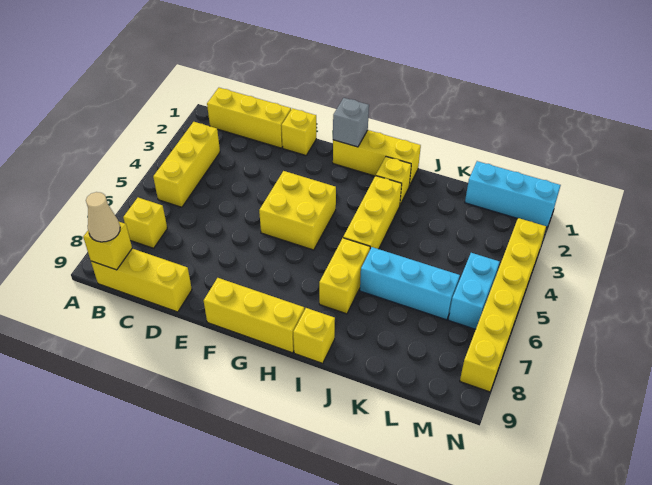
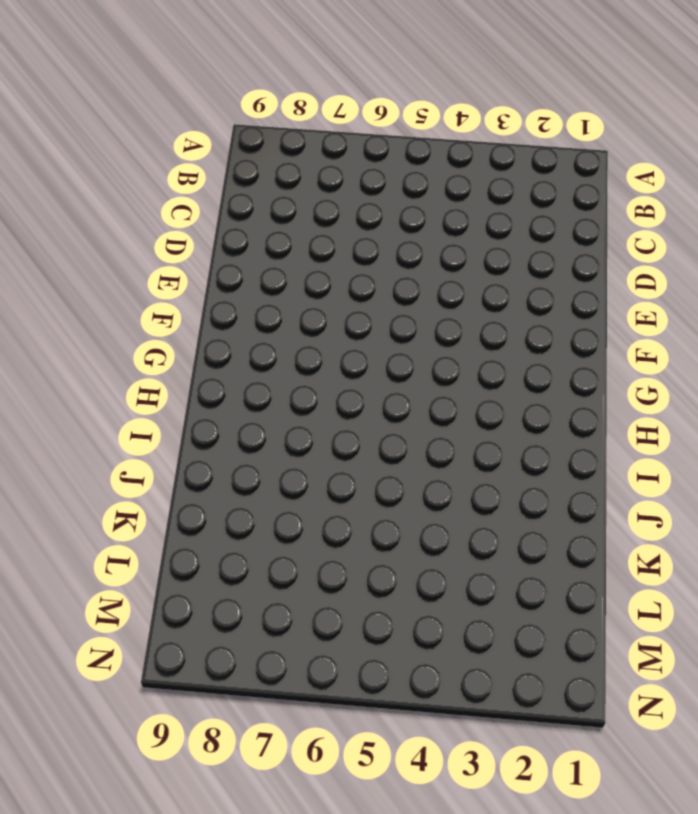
none -> yellow brick B1:D1 level 1
none -> yellow brick B3:B5 level 1
none -> yellow brick B7 level 1

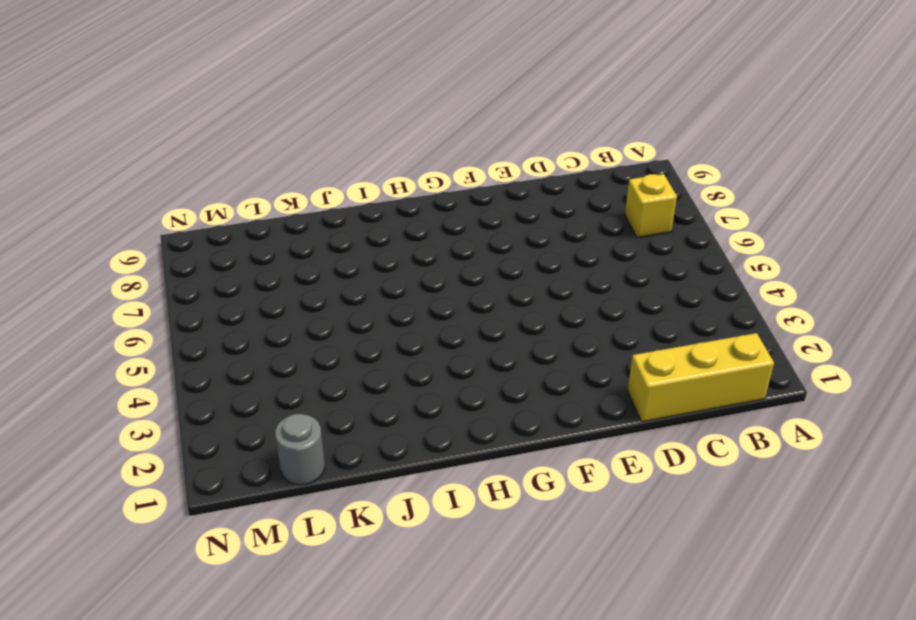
grey round brick L1 level 1 -> cyan brick L1:N1 level 1
none -> yellow brick B3:B5 level 1
none -> yellow brick B9:D9 level 1
none -> yellow brick E1 level 1

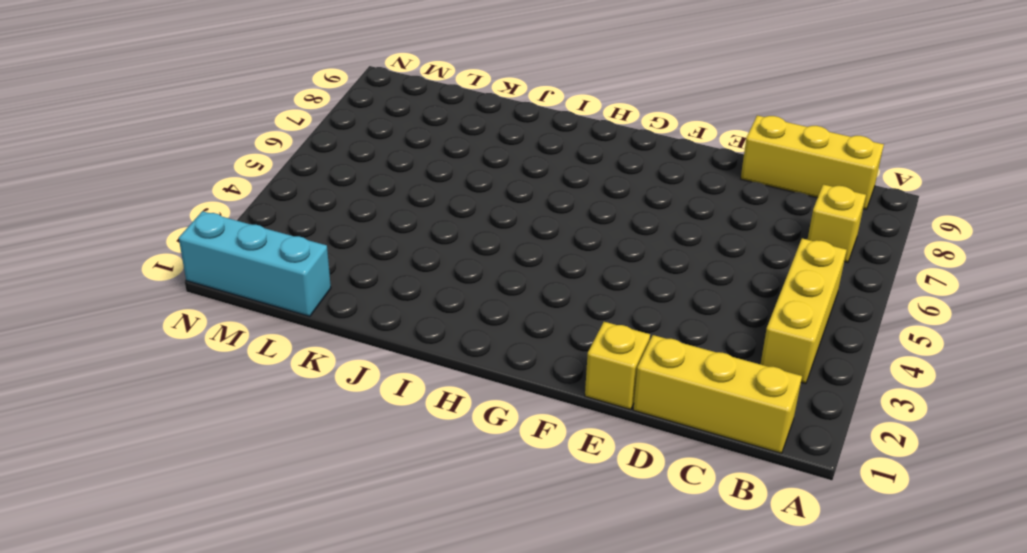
none -> yellow brick F4:G5 level 1
none -> yellow brick F9:H9 level 1
none -> yellow brick G1:I1 level 1

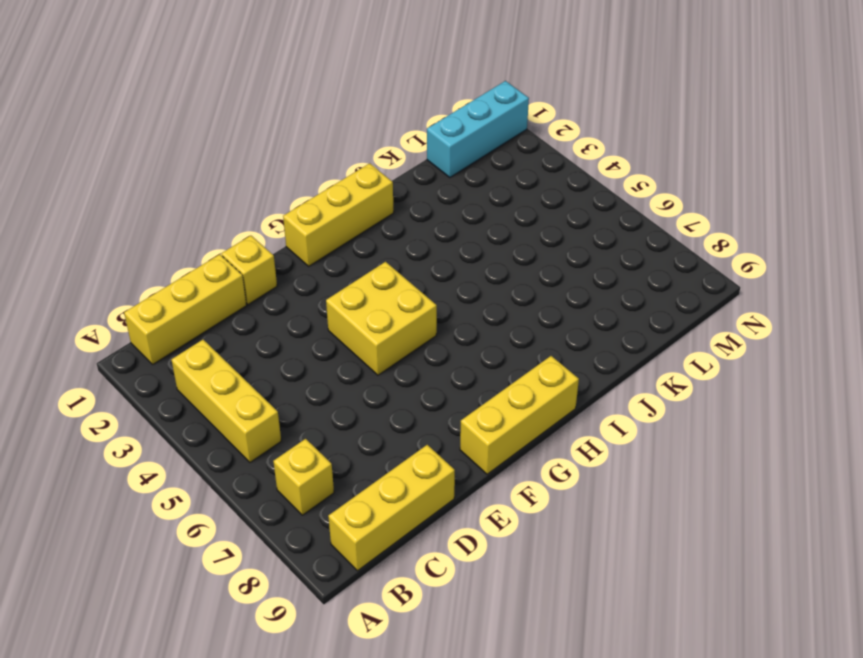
none -> yellow brick I2 level 1
none -> yellow brick I3:I5 level 1
none -> yellow brick I6:I7 level 1

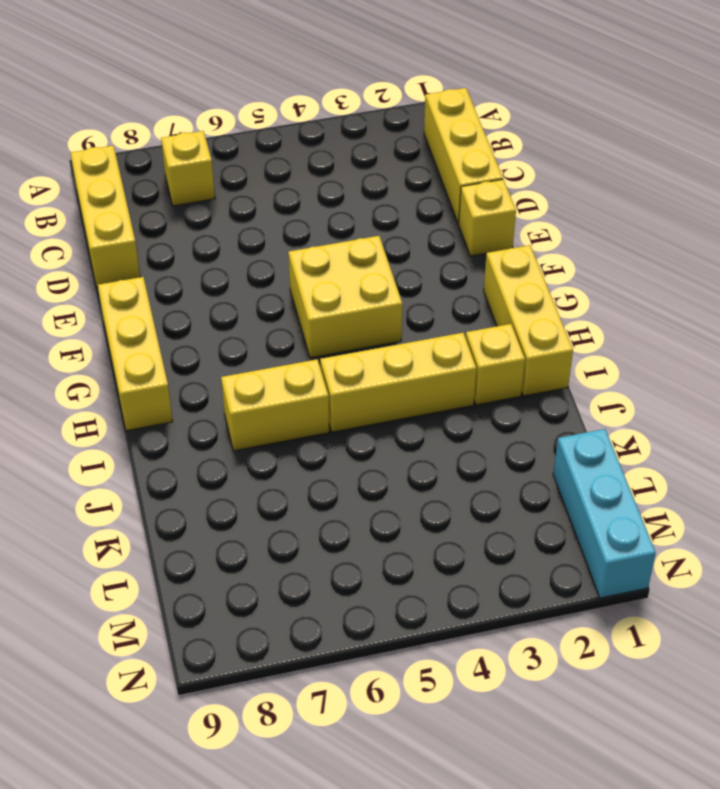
none -> yellow brick B3:B5 level 1
none -> yellow brick I9 level 1
none -> cyan brick J6:L6 level 1

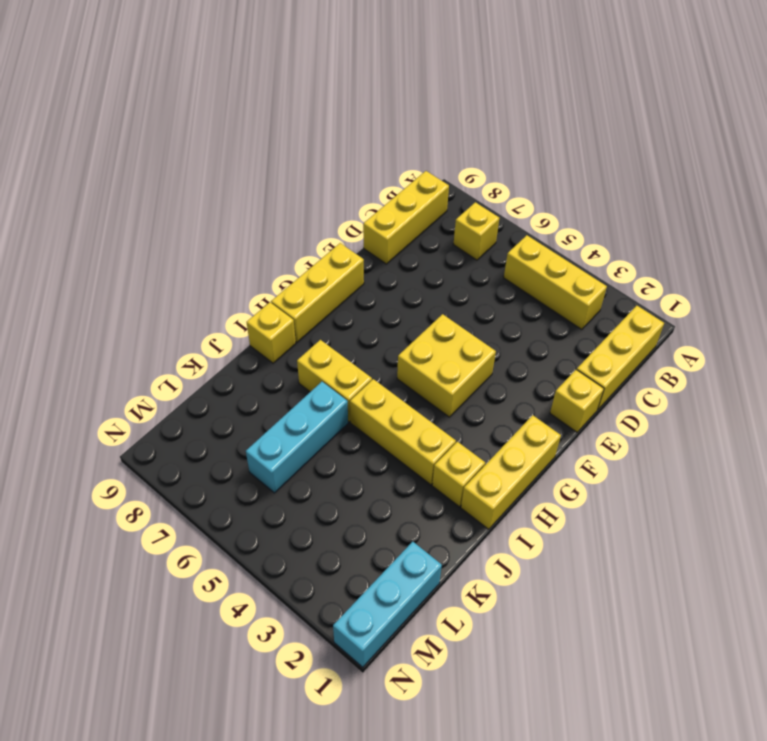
none -> cyan brick M5:M6 level 1
none -> yellow brick N3:N8 level 1
none -> yellow brick B9 level 2

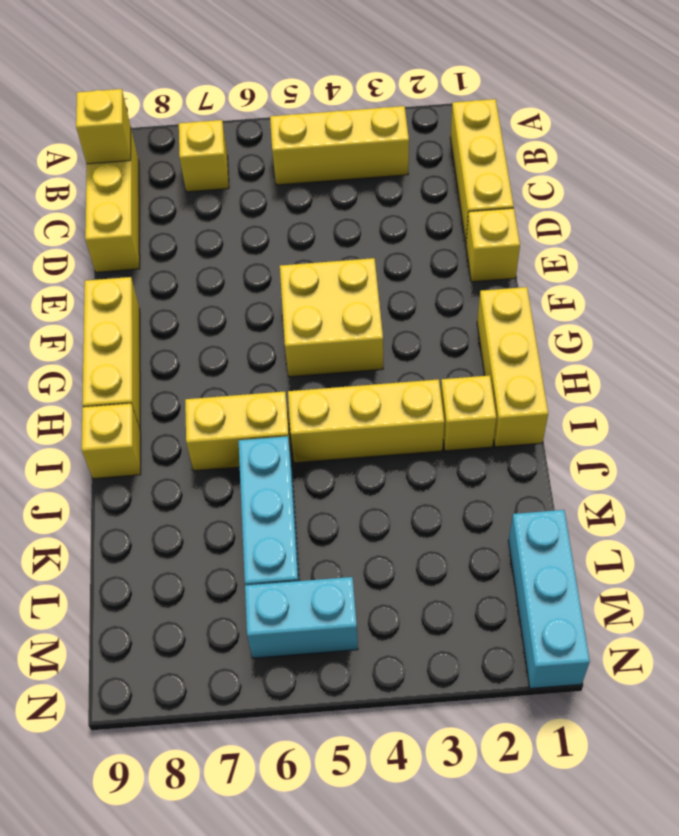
none -> yellow brick N3:N8 level 1
none -> grey brick G1 level 2
none -> tan cone B9 level 3

